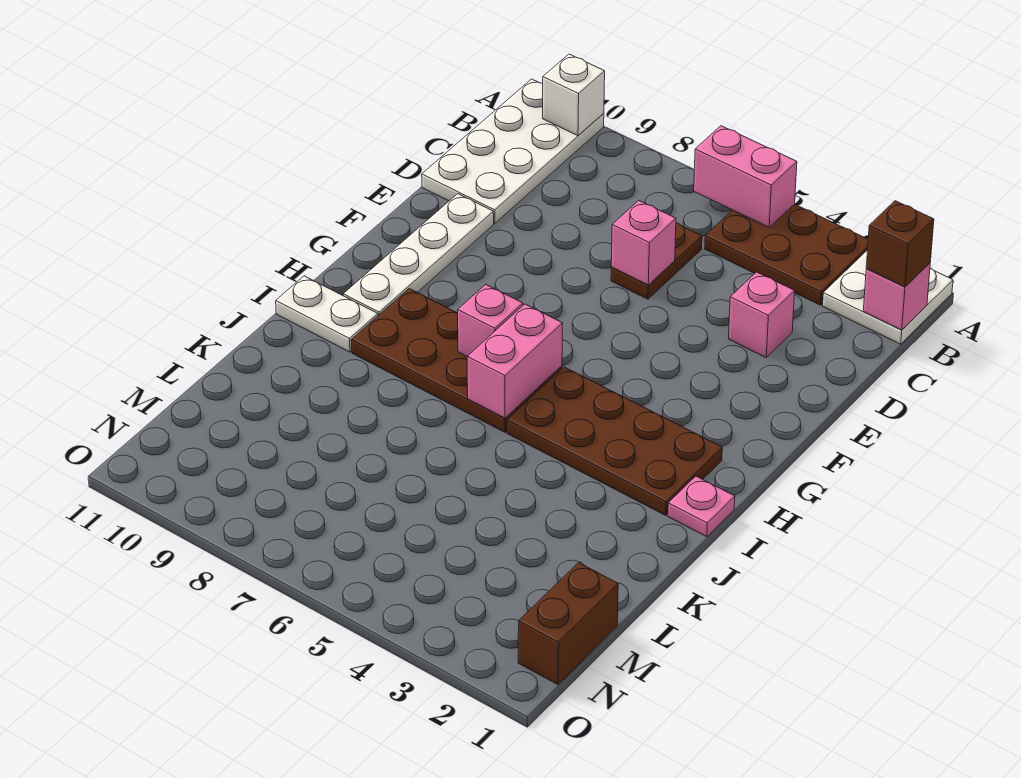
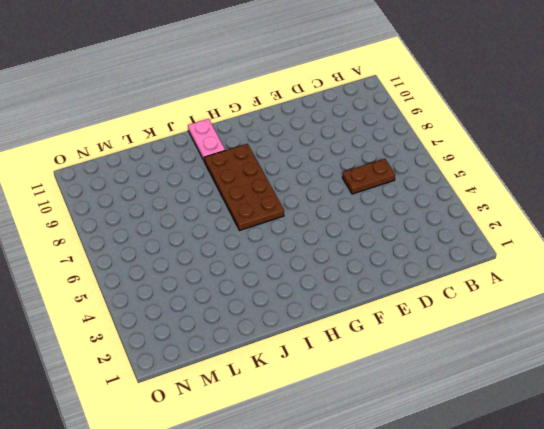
pink plate I10:I11 level 1 -> white plate I10:I11 level 1
none -> white plate A1:B2 level 1
none -> brown plate A3:B5 level 1
none -> white plate A10:D11 level 1

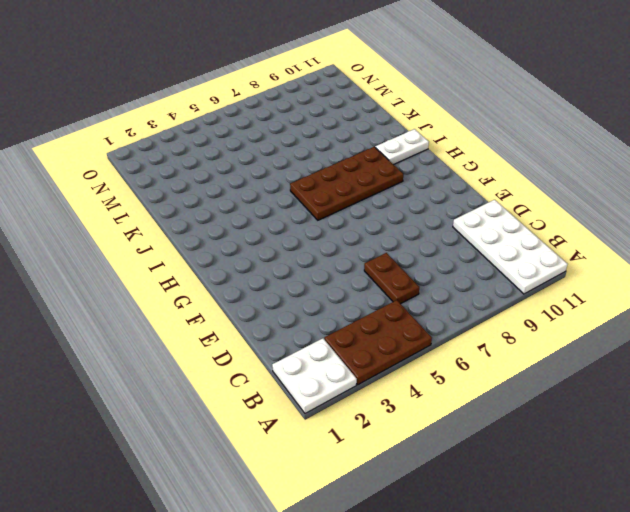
none -> pink brick D3 level 1
none -> white plate E10:H10 level 1
none -> brown plate H2:I5 level 1

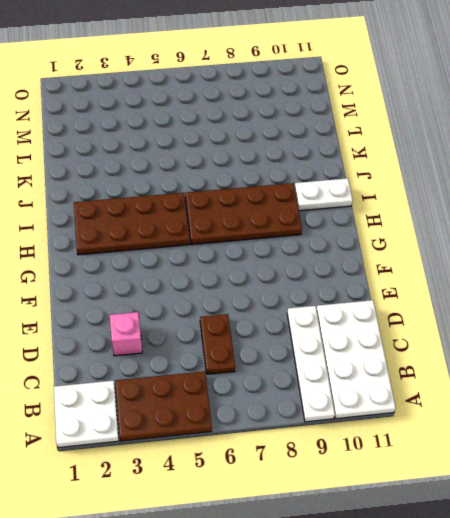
white plate A9:D9 level 1 -> white plate E10:H10 level 1
none -> pink plate I1 level 1
none -> brown brick M1:N1 level 1
none -> pink brick A5:A6 level 2

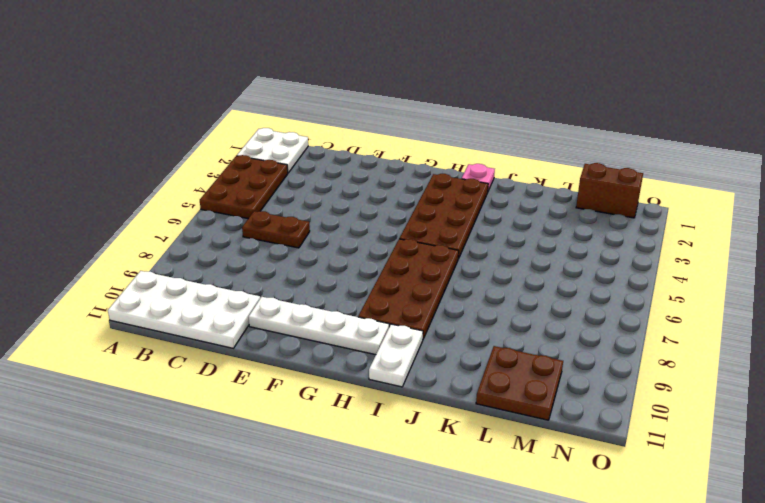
brown plate L10:M11 level 1 -> none
none -> pink brick D3 level 1
none -> pink brick A5:A6 level 2
none -> white brick A10 level 2

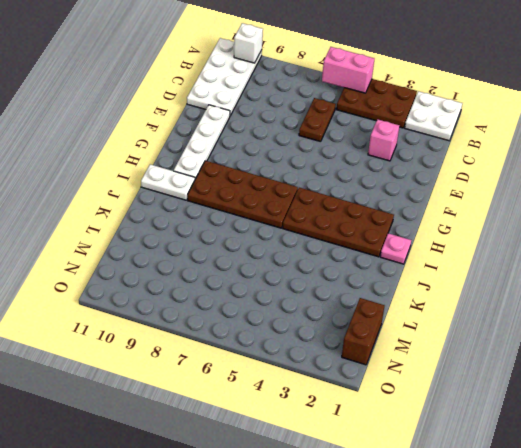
none -> pink brick B1 level 2
none -> pink brick D6 level 2
none -> pink brick H6:I6 level 2

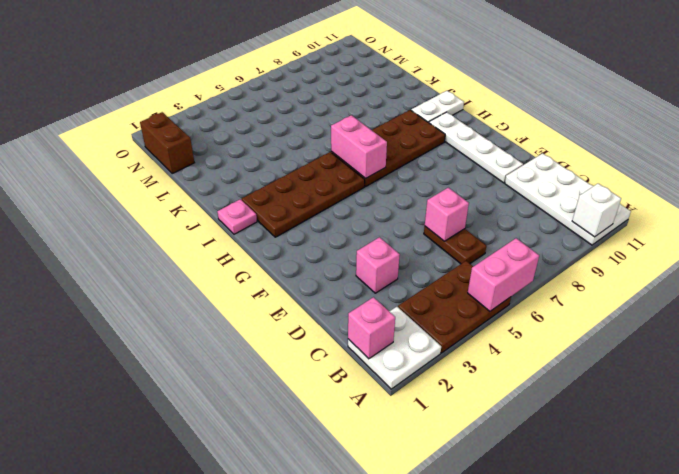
none -> pink brick H7 level 2
none -> brown brick B1 level 3

